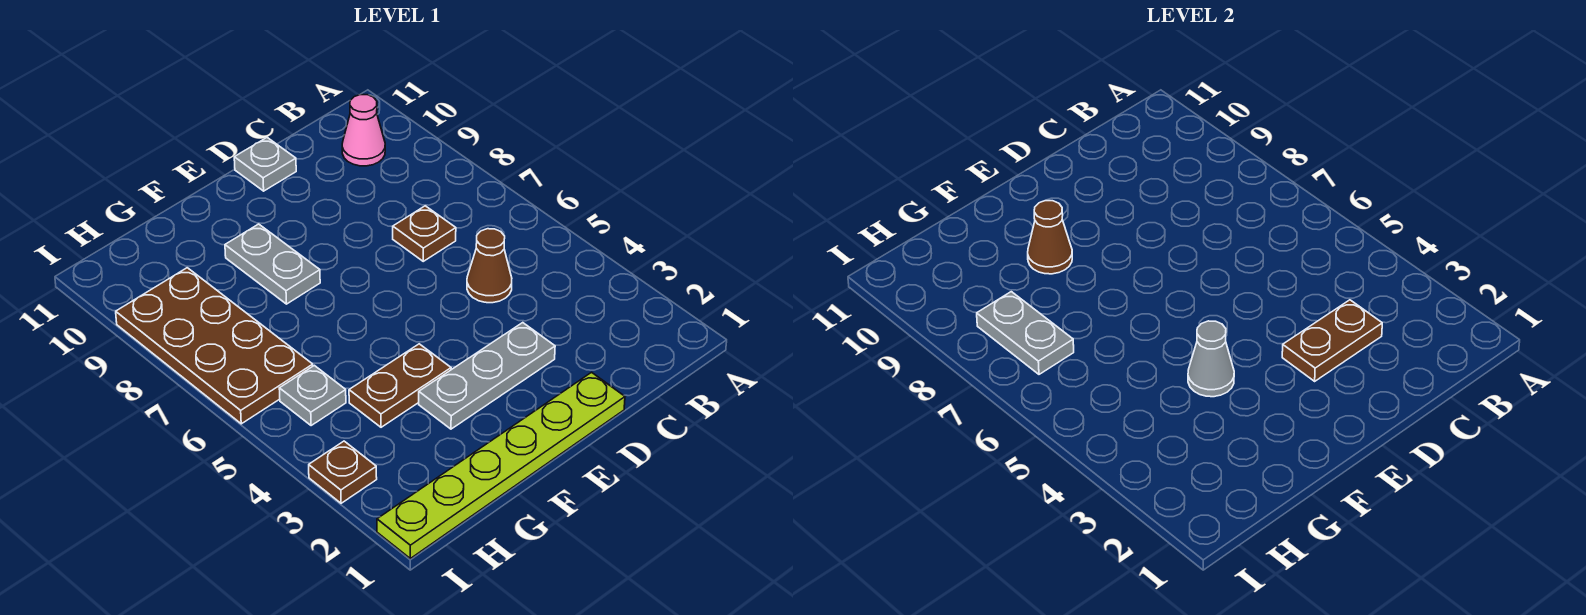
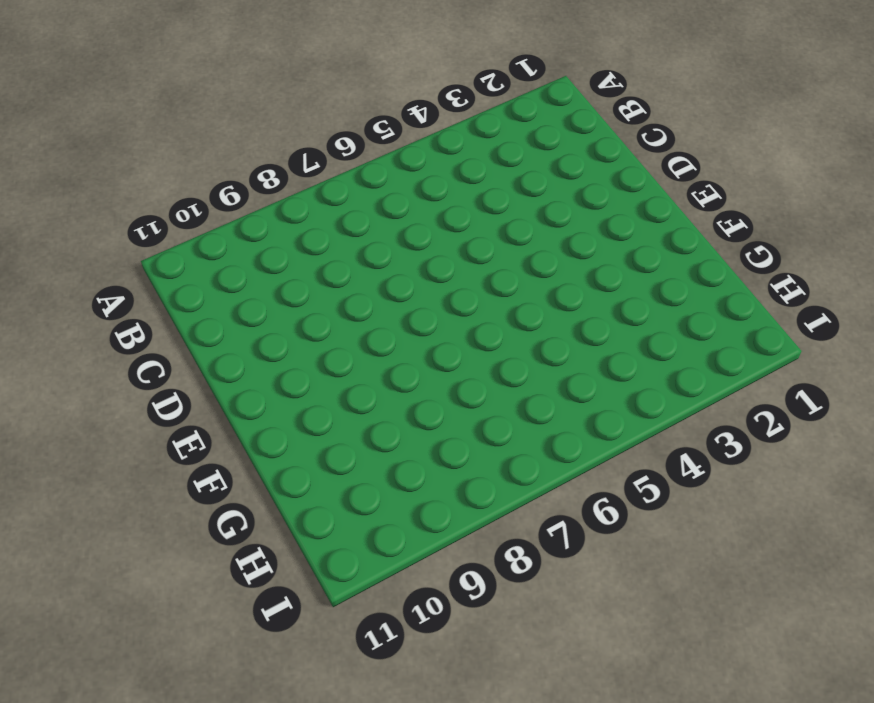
none -> pink cone B10 level 1
none -> brown cone C5 level 1
none -> brown plate C7 level 1

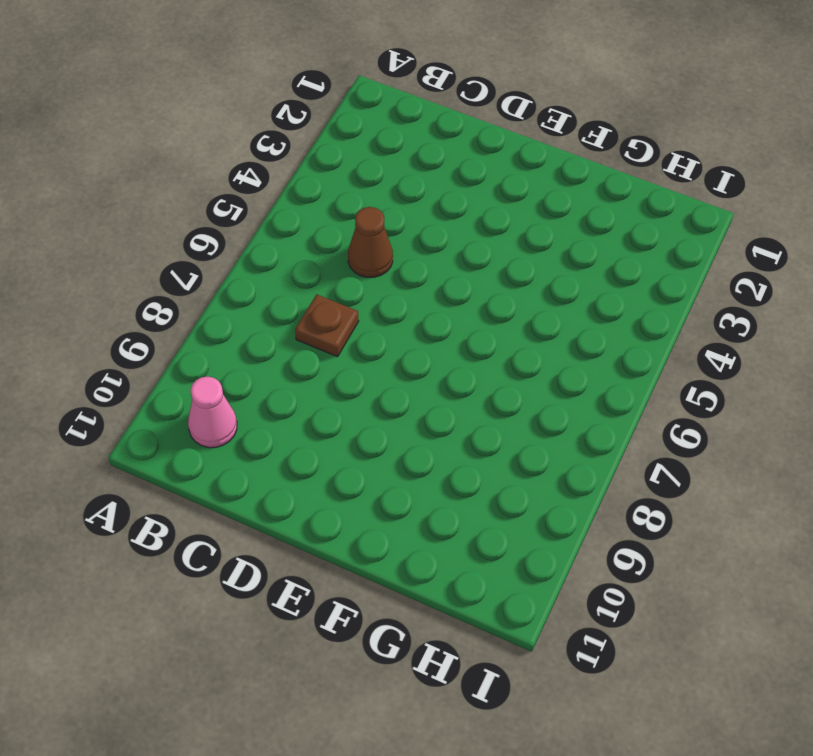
none -> lime plate D1:I1 level 1
none -> grey plate D3:F3 level 1
none -> grey plate D11 level 1

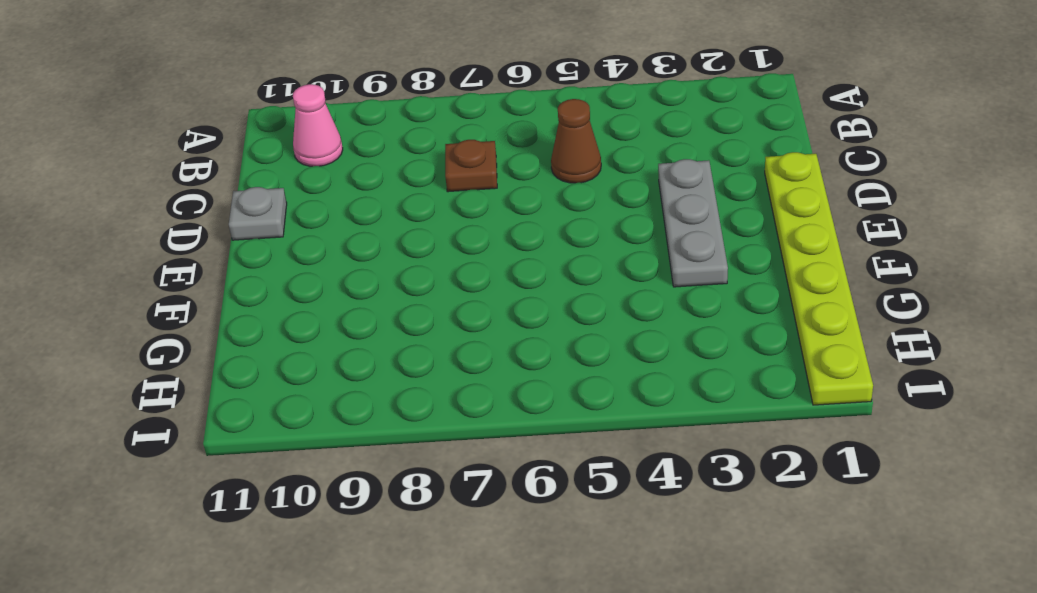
none -> brown plate F4:G4 level 1
none -> grey plate F8:F9 level 1
none -> grey plate H5 level 1

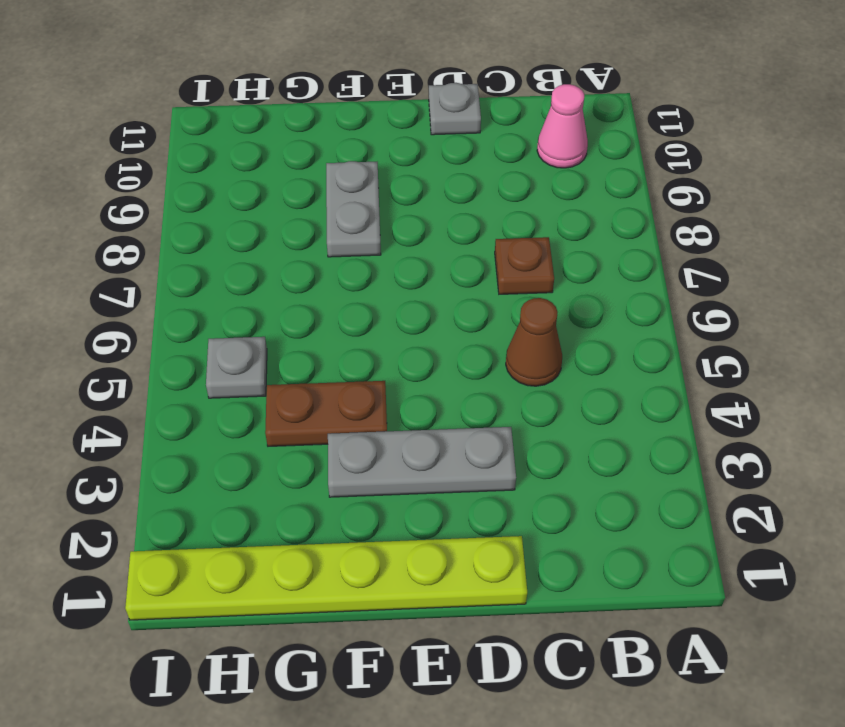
none -> brown plate H6:I9 level 1
none -> brown plate I3 level 1
none -> brown plate C3:D3 level 2

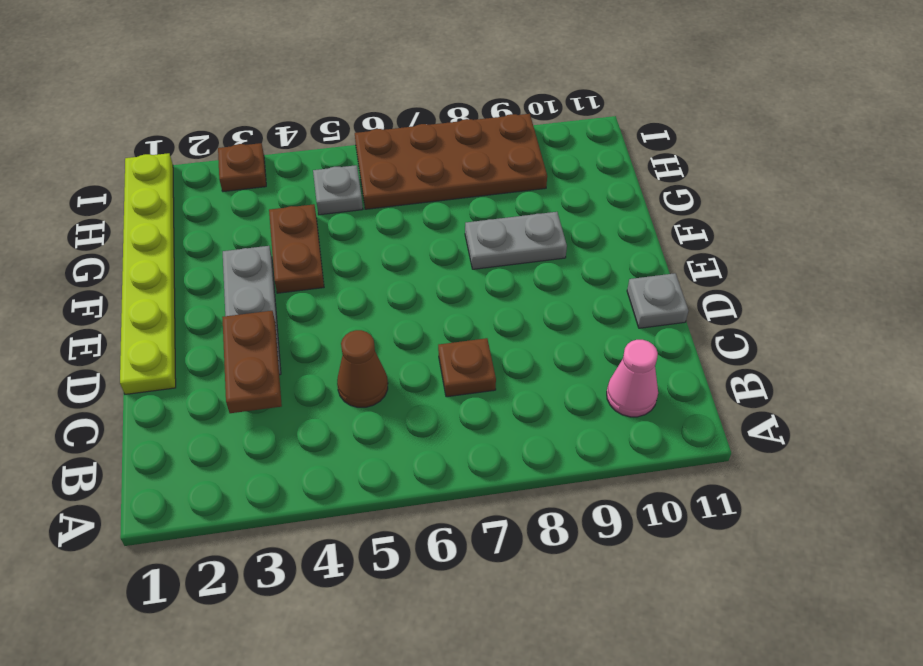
none -> grey cone F4 level 2
none -> brown cone F9 level 2
none -> grey plate H7:H8 level 2

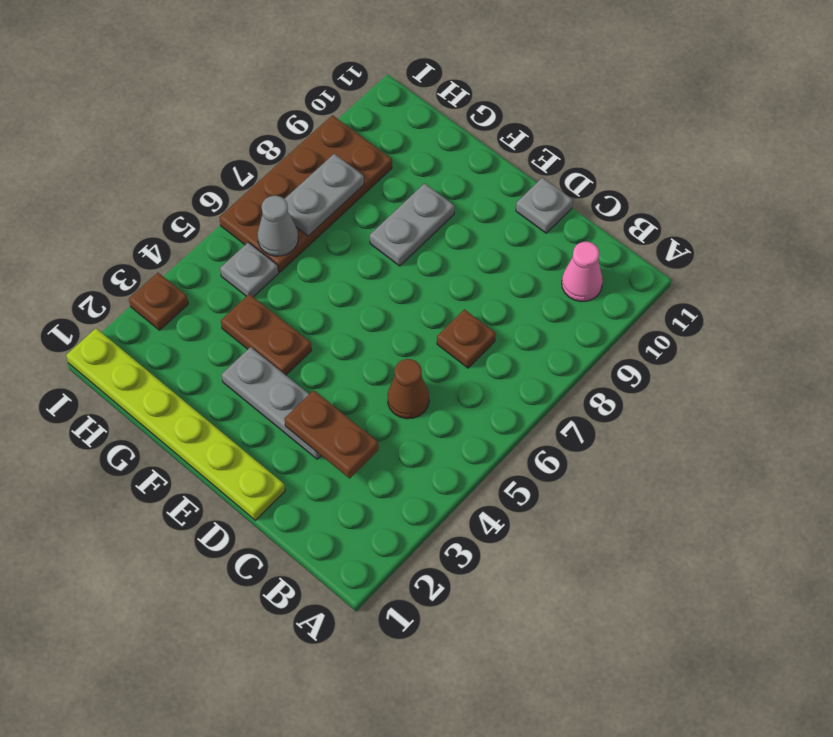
grey cone H6 level 2 -> grey cone F4 level 2
none -> brown cone F9 level 2

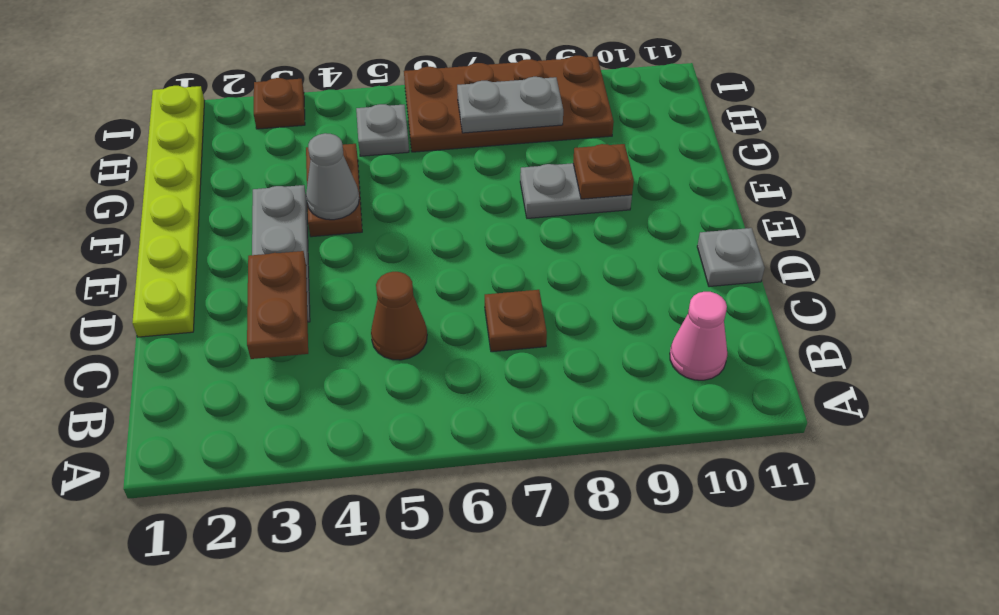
brown plate F9 level 2 -> brown cone F9 level 2

